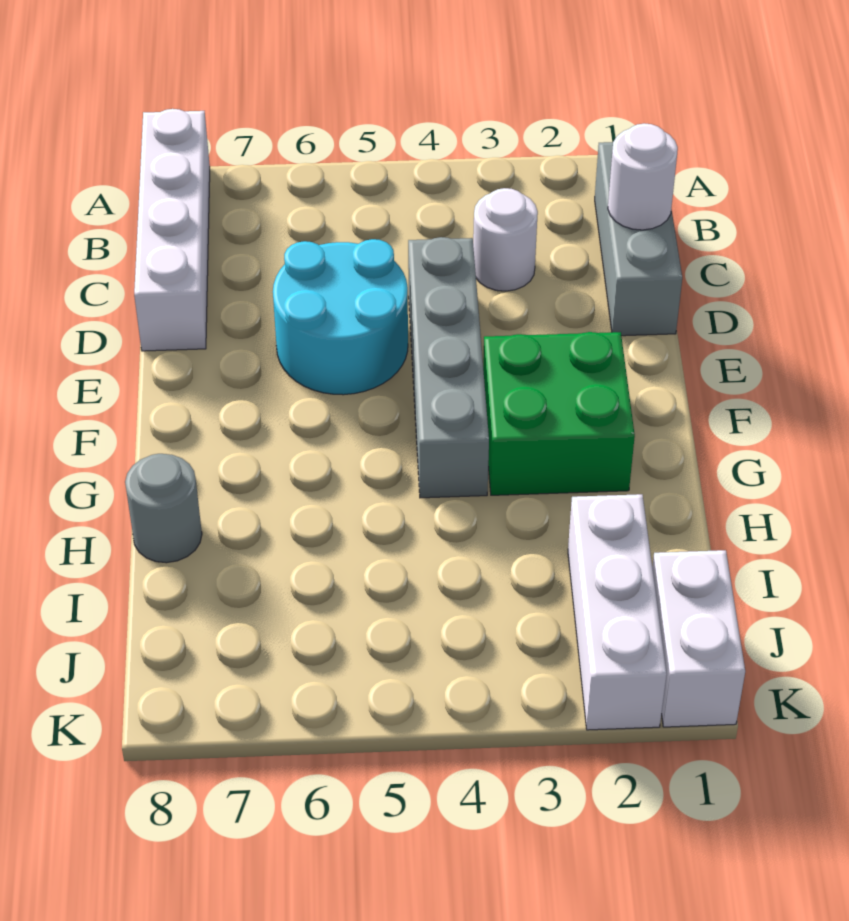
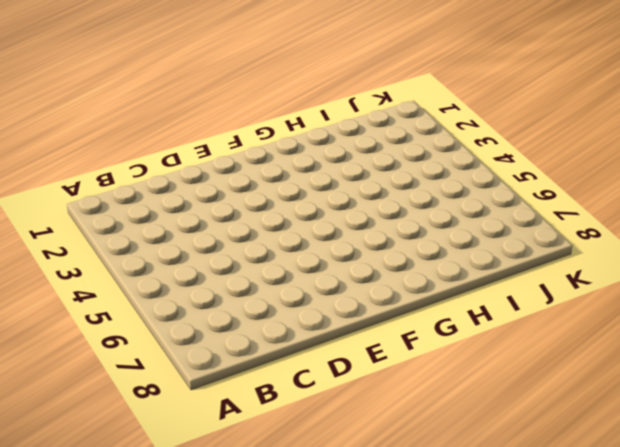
none -> white brick A8:D8 level 1
none -> grey brick B1:D1 level 1

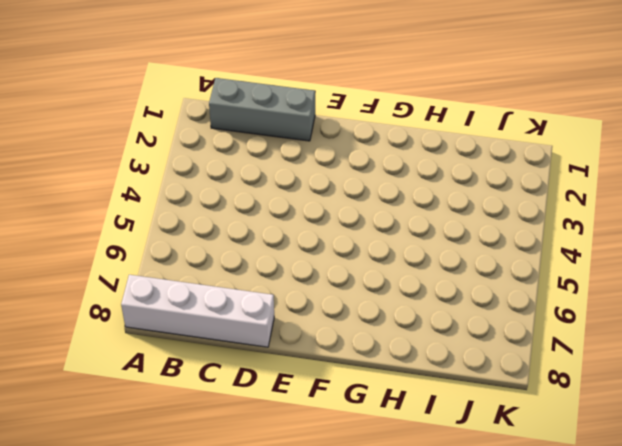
none -> white round brick C3 level 1
none -> grey brick D4:G4 level 1

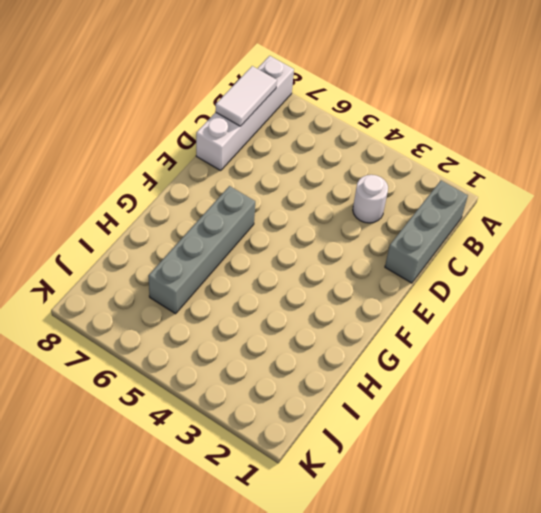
white tile B8:C8 level 2 -> none
grey brick F6:I6 level 1 -> grey brick D4:G4 level 1
none -> cyan round brick D5:E6 level 1
none -> green brick F2:G3 level 1

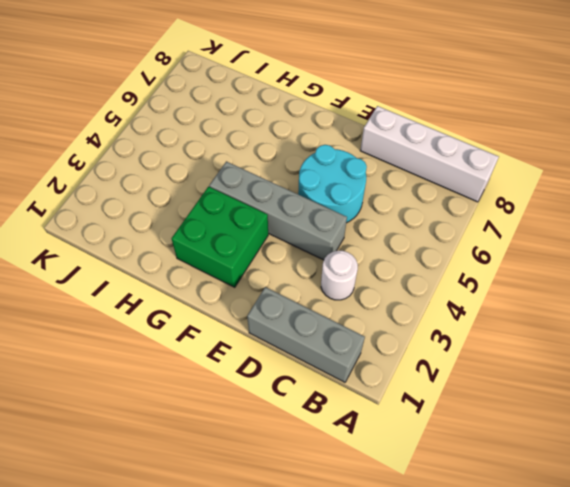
none -> grey round brick H8 level 1
none -> white brick I2:K2 level 1

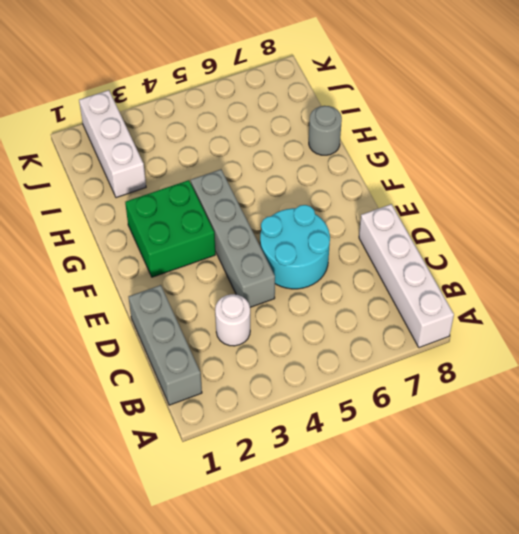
none -> white brick J1:K1 level 1
none -> white round brick C1 level 2

